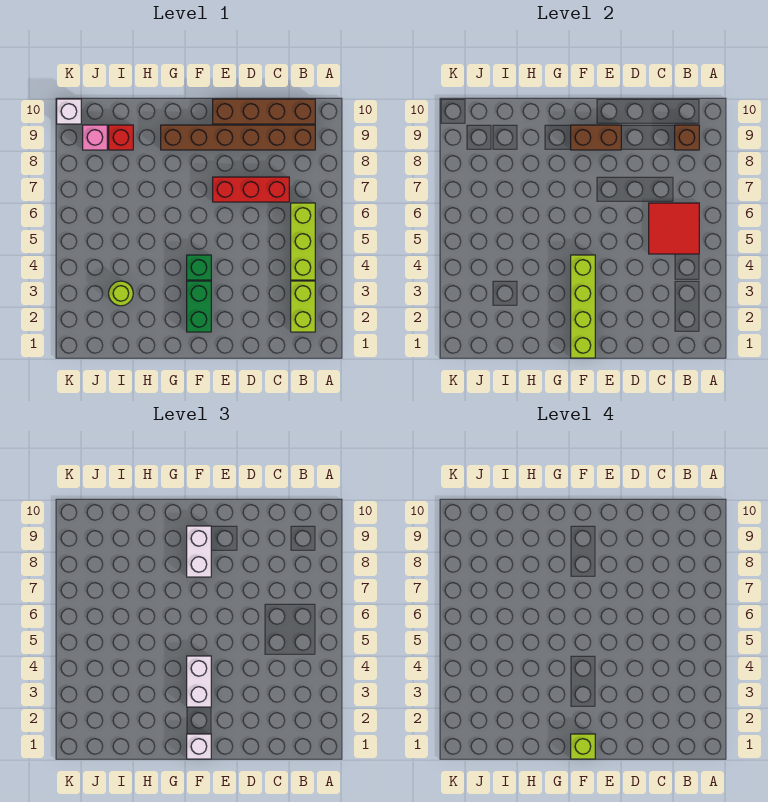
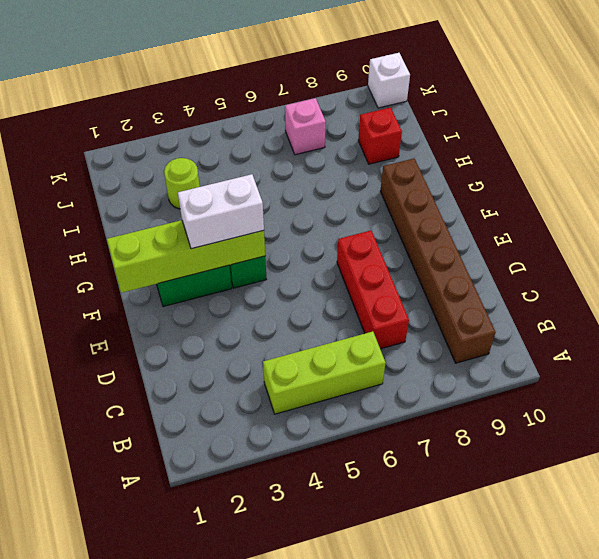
pink brick J7 level 1 -> pink brick J9 level 1
none -> lime brick B2:B3 level 1
none -> brown brick B10:E10 level 1
none -> red tile B5:C6 level 2

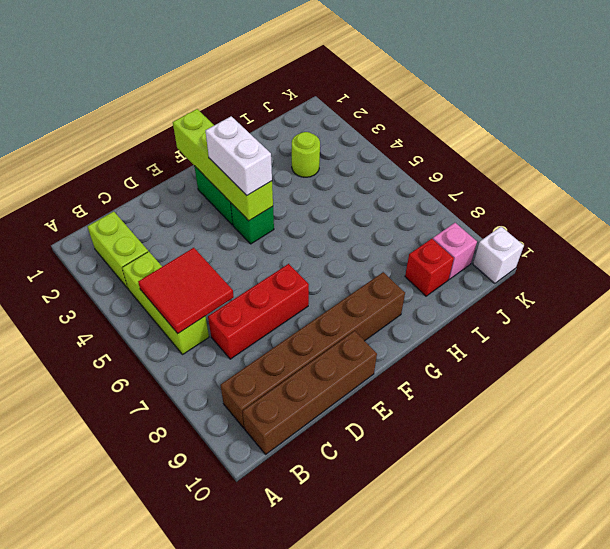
none -> brown brick B9 level 2
none -> brown brick E9:F9 level 2
none -> white brick F1 level 3

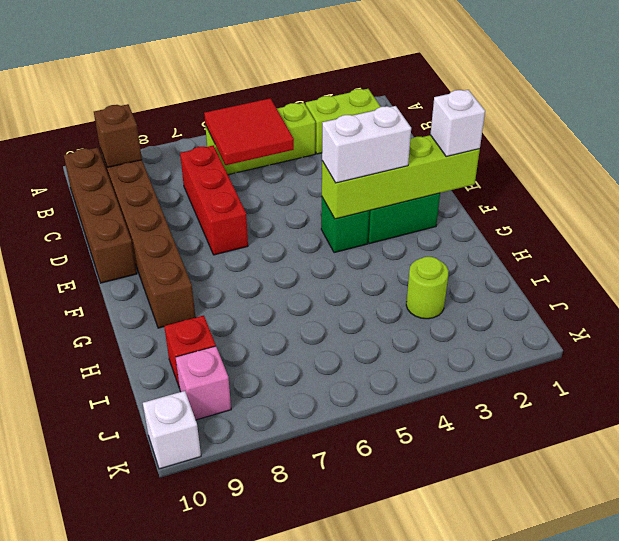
none -> brown brick E9:F9 level 2
none -> white brick F8:F9 level 3
none -> lime brick F1 level 4

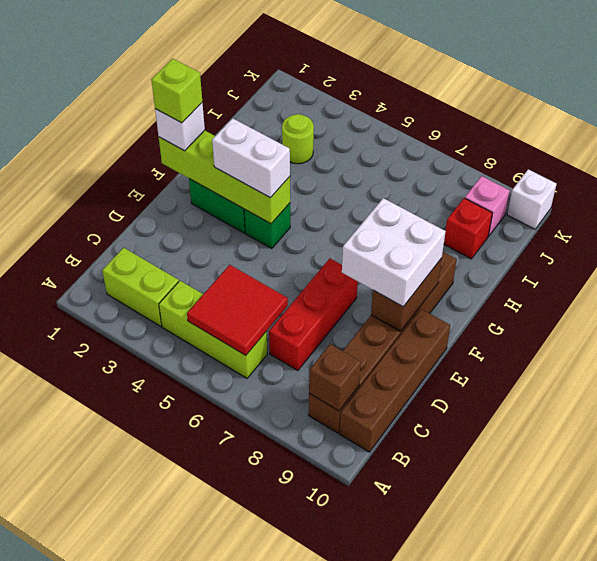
white brick E8:F9 level 3 -> white brick F8:F9 level 3

